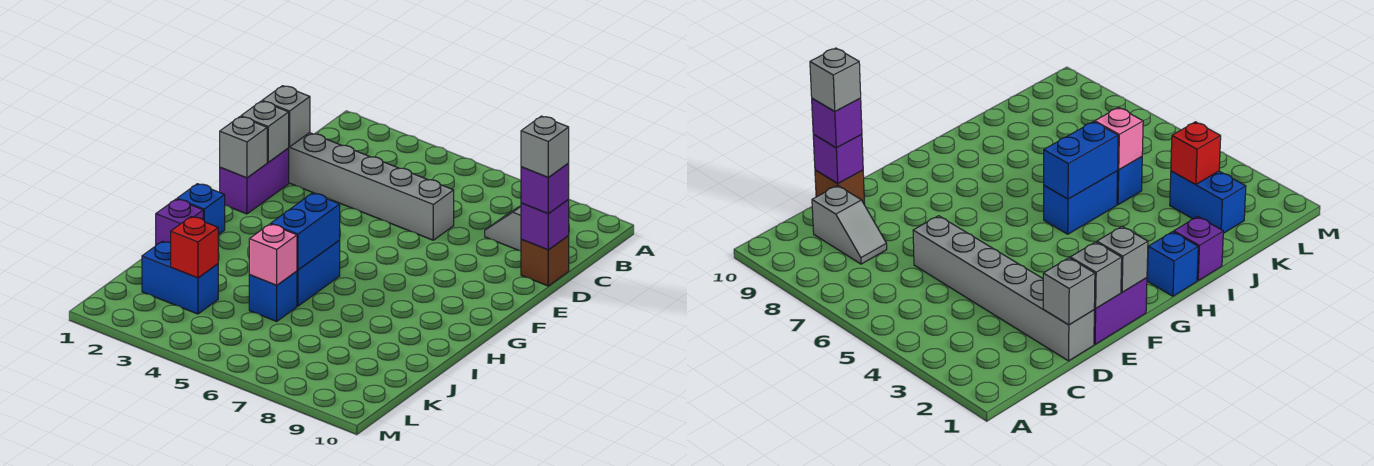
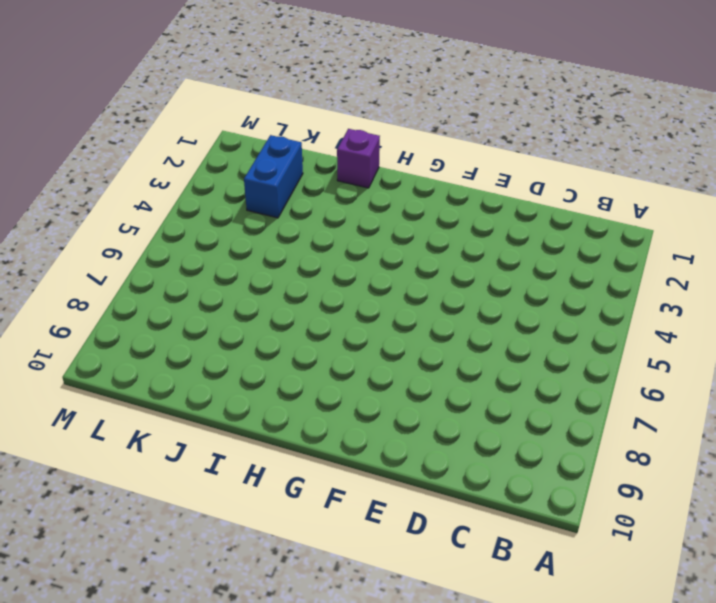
none -> grey slope C8:C9 level 1 top 9
none -> grey brick D1:D6 level 1
none -> brown brick D10 level 1

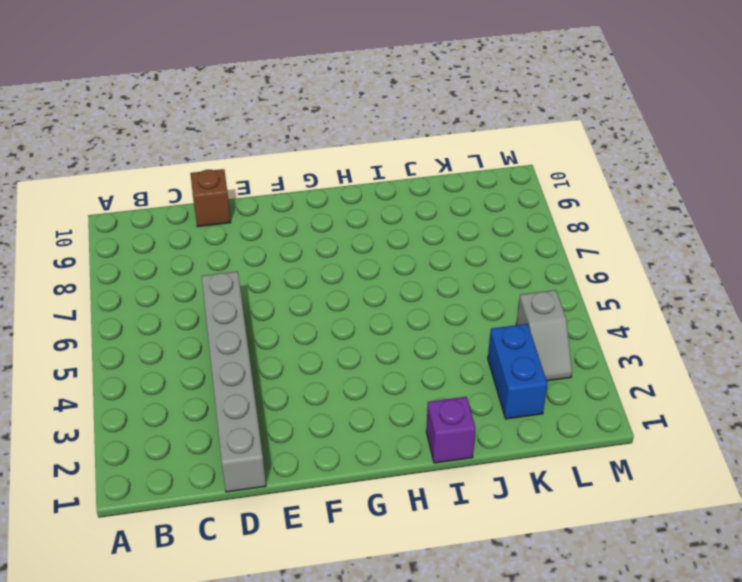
grey slope L3:L4 level 1 top 4 -> grey slope C8:C9 level 1 top 9
none -> purple brick E1:F1 level 1
none -> blue brick H1 level 1
none -> blue brick H5:I5 level 1

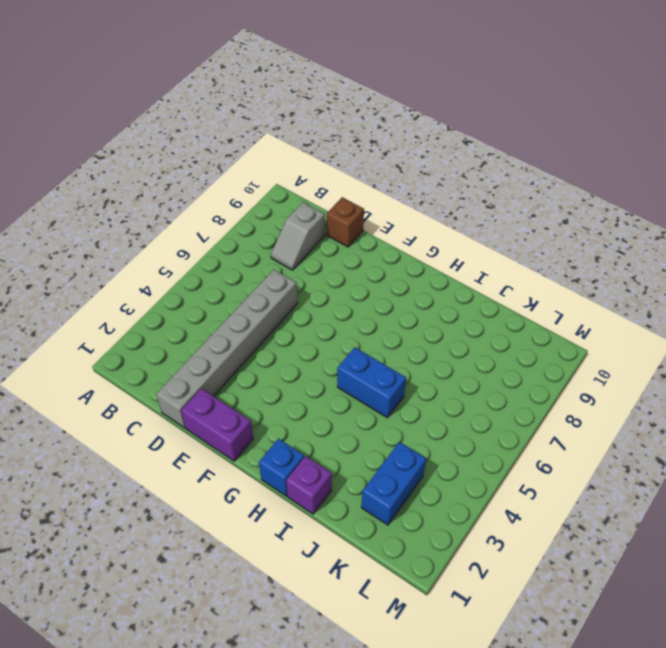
none -> blue brick J5 level 1
none -> grey brick D1 level 2
none -> purple brick D10 level 2

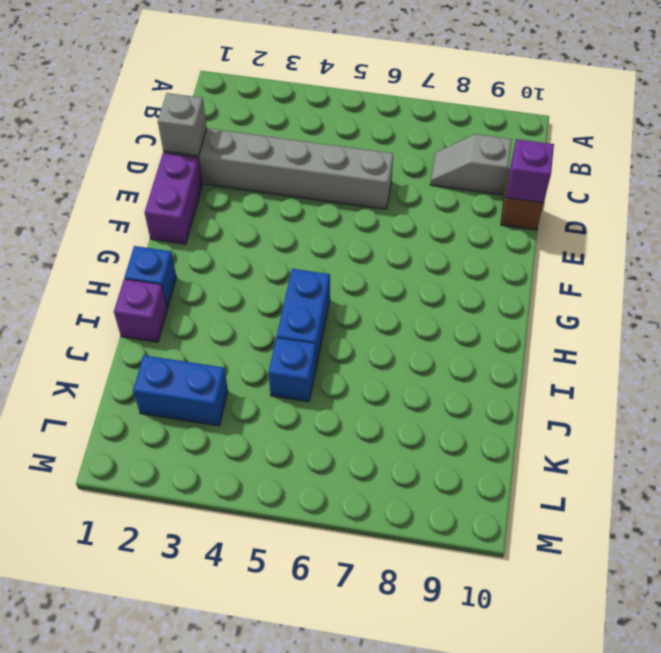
none -> grey brick E1 level 2
none -> grey brick F1 level 2
none -> blue brick H5:I5 level 2

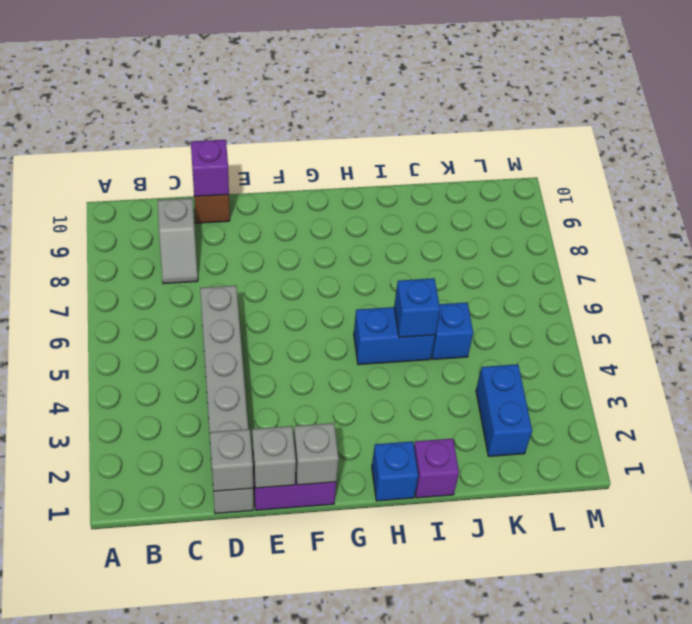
blue brick I5 level 2 -> blue brick H5:I5 level 2
none -> pink brick J5 level 2
none -> red brick K3 level 2
none -> purple brick D10 level 3

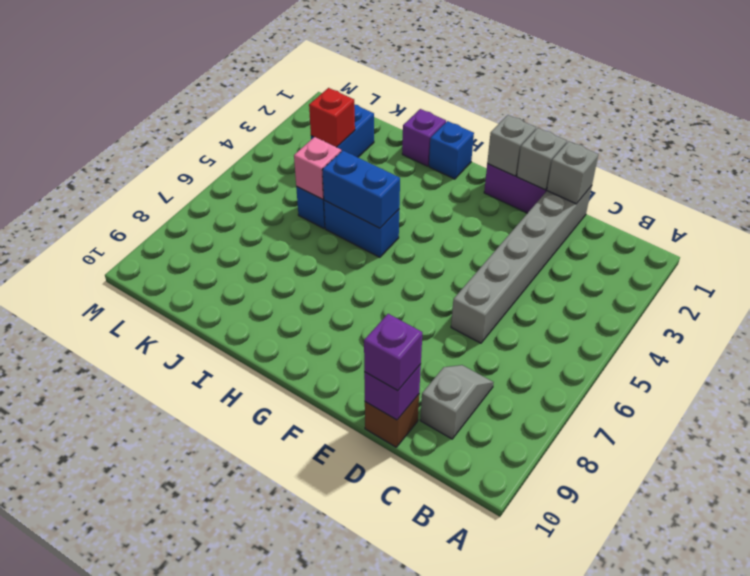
none -> grey brick D10 level 4

